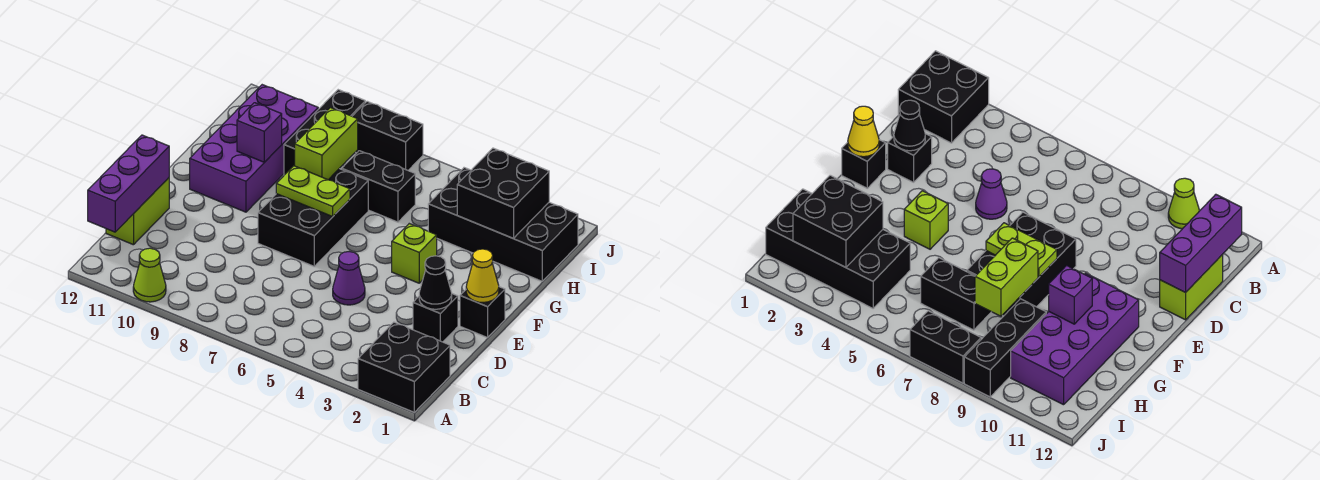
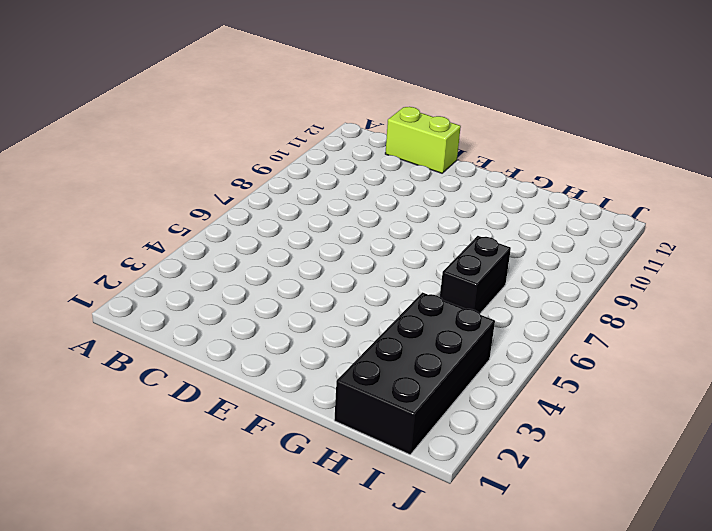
none -> black brick A1:B2 level 1
none -> lime cone A10 level 1
none -> black brick D2 level 1

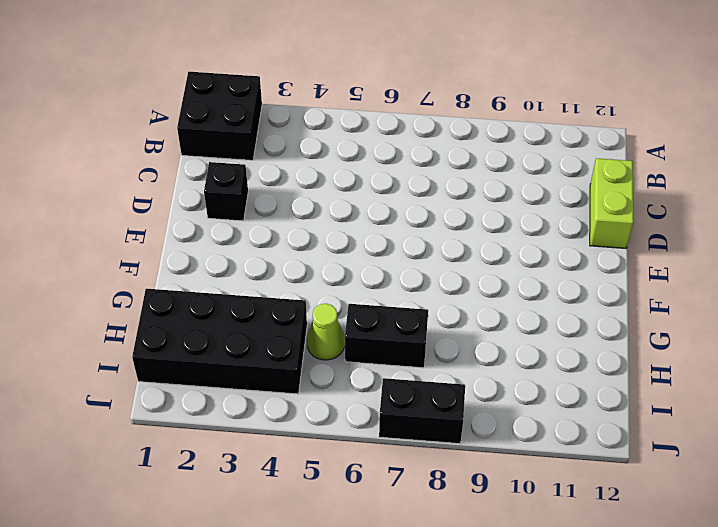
lime cone H5 level 1 -> lime cone A10 level 1
none -> purple cone D5 level 1
none -> black brick E1 level 1
none -> black brick E7:G8 level 1

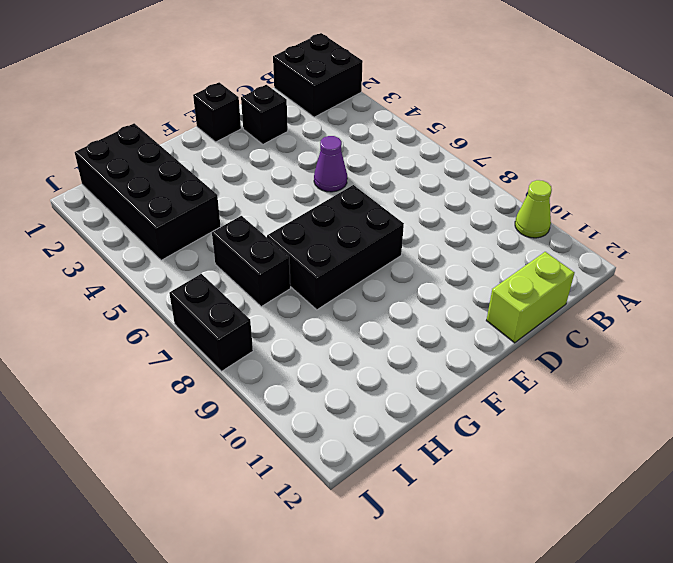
none -> lime brick F4 level 1
none -> purple brick F10:I11 level 1
none -> black brick H9:J9 level 1

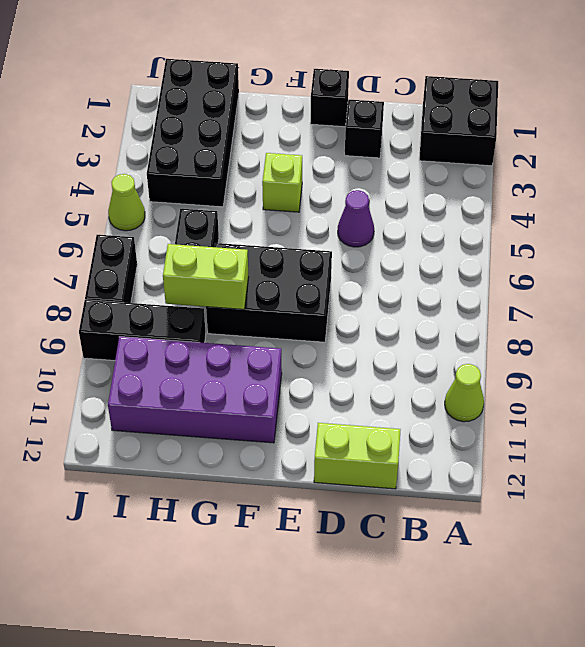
lime cone J5 level 1 -> none
none -> purple brick B12:D12 level 2
none -> black cone D2 level 2
none -> yellow cone E1 level 2

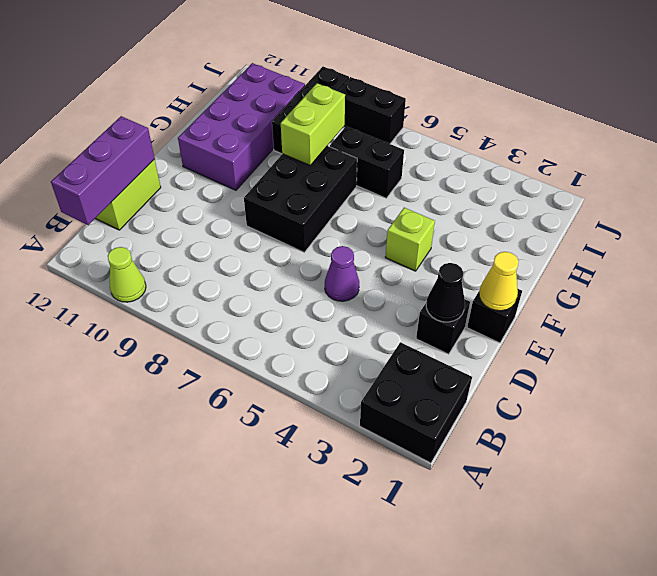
none -> black brick H1:I4 level 1
none -> lime plate F7:F8 level 2
none -> purple brick G10 level 2

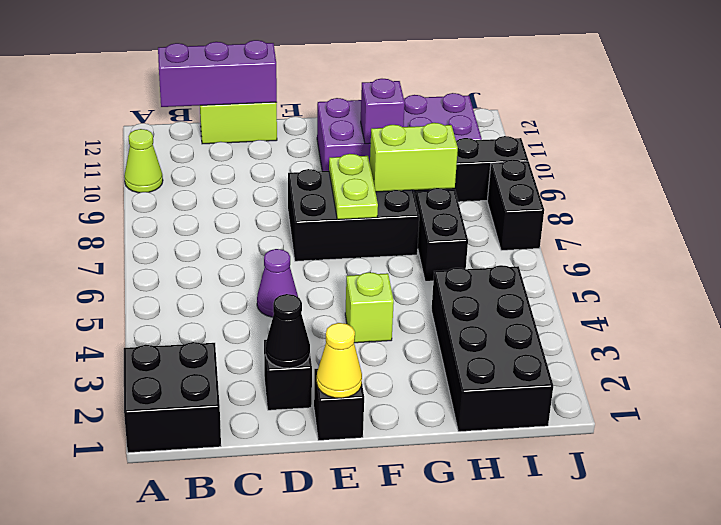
none -> black brick H2:I3 level 2

